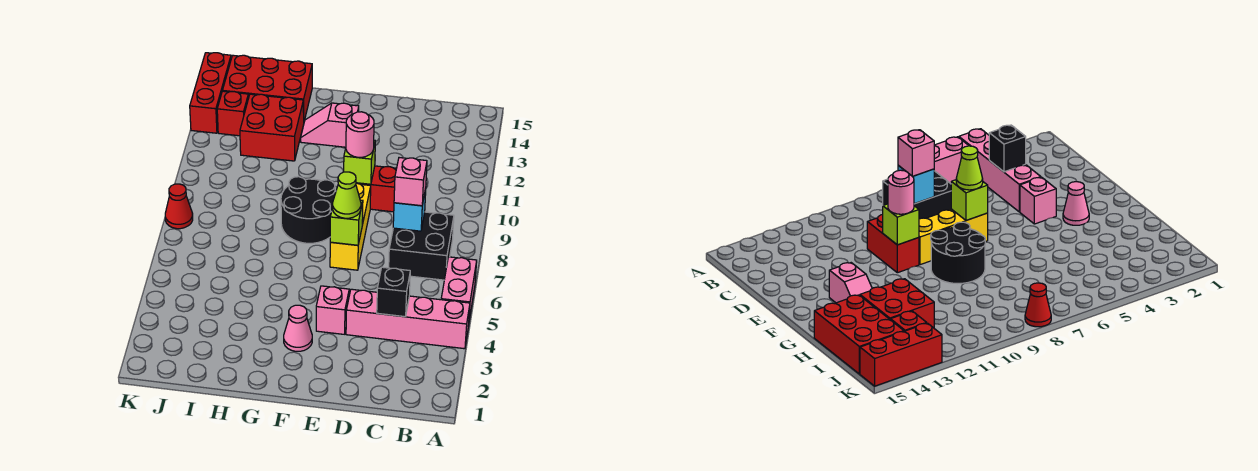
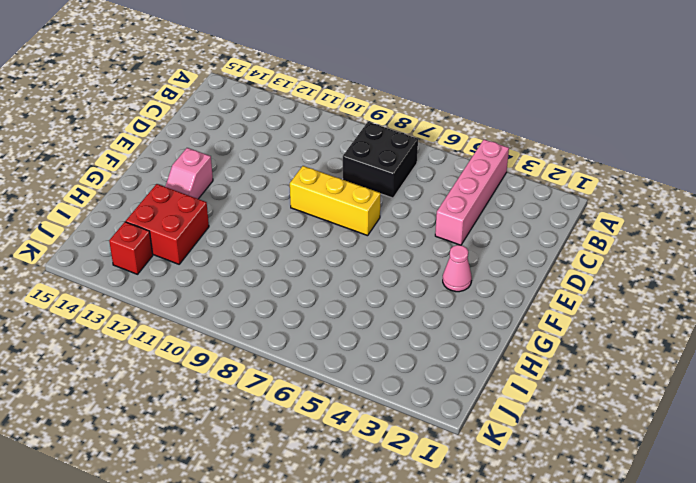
none -> pink brick A5:A6 level 1
none -> red brick D10:E10 level 1
none -> pink brick E4 level 1

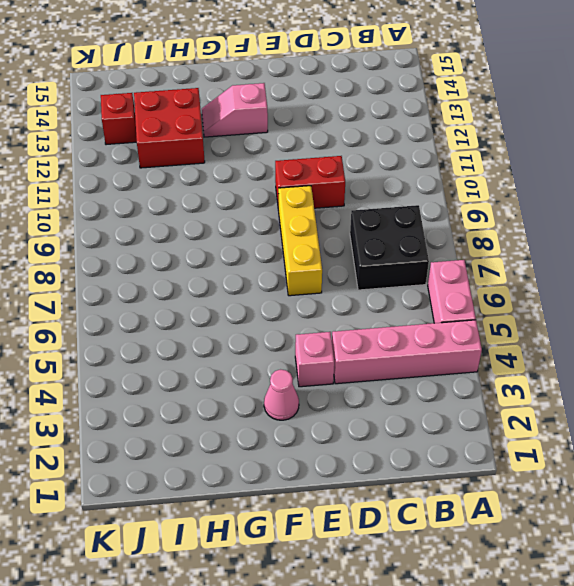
none -> black round brick F8:G9 level 1
none -> red brick H14:J15 level 1
none -> red cone K8 level 1

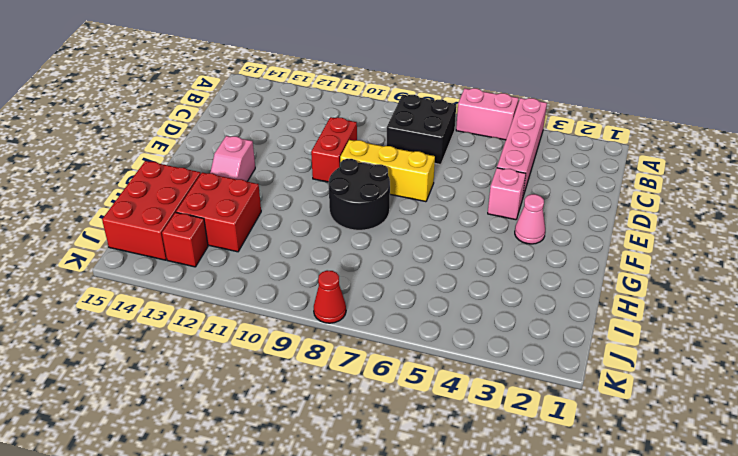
none -> red brick K13:K15 level 1
none -> black brick C4 level 2
none -> cyan brick C8 level 2

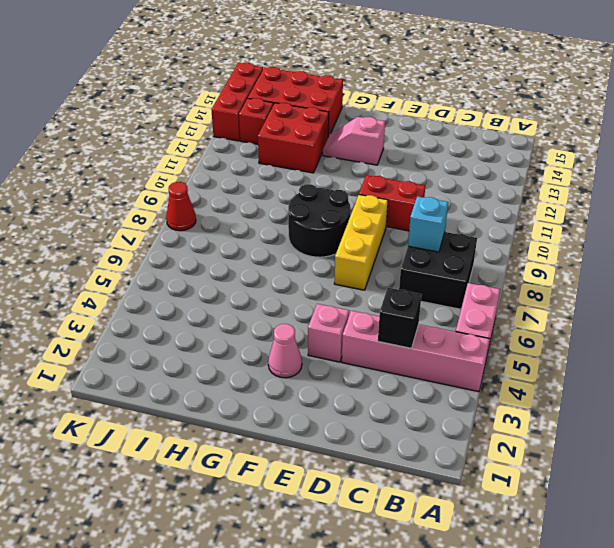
none -> lime brick E7 level 2
none -> lime brick E10 level 2
none -> pink brick C8 level 3

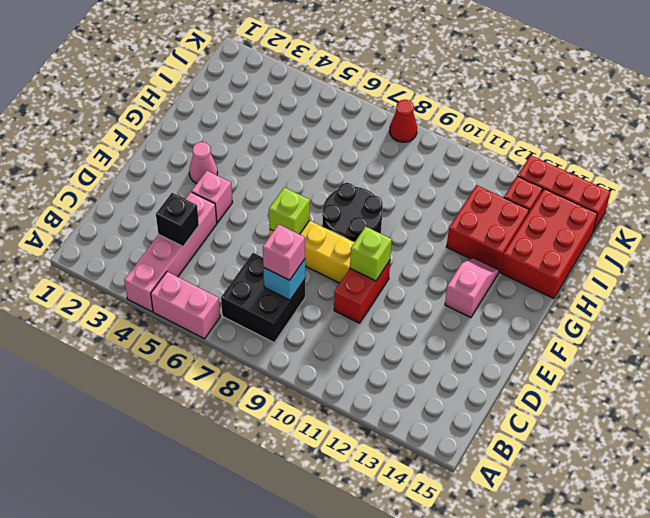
none -> lime cone E7 level 3
none -> pink round brick E10 level 3

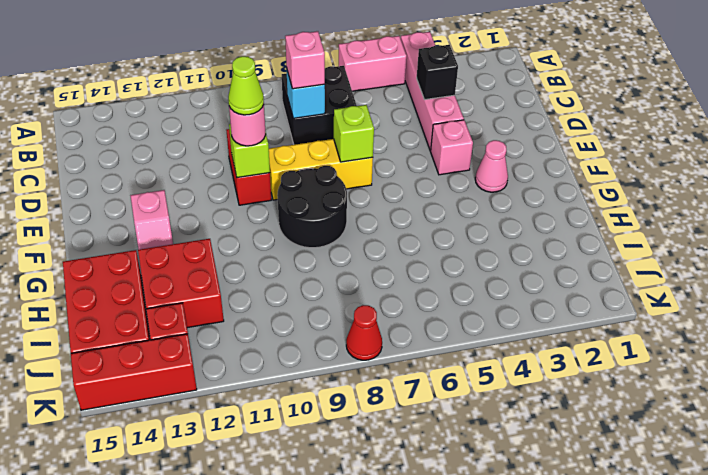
lime cone E10 level 4 -> lime cone E7 level 3

